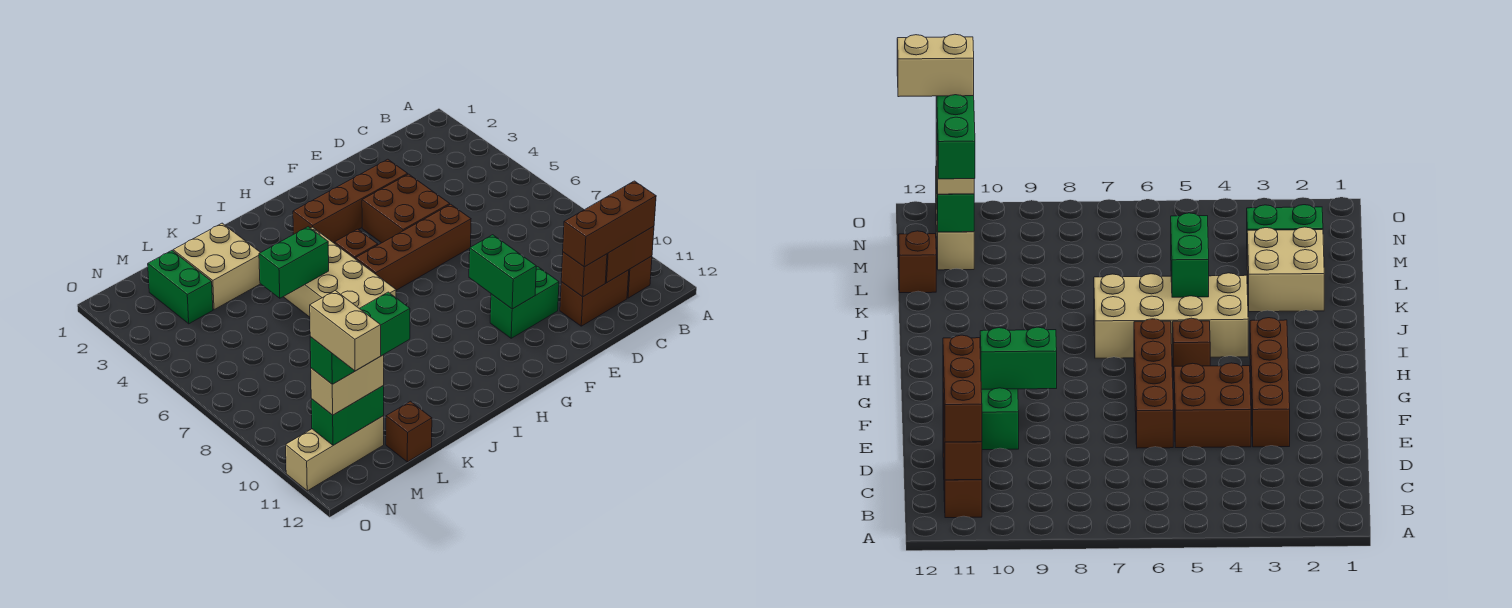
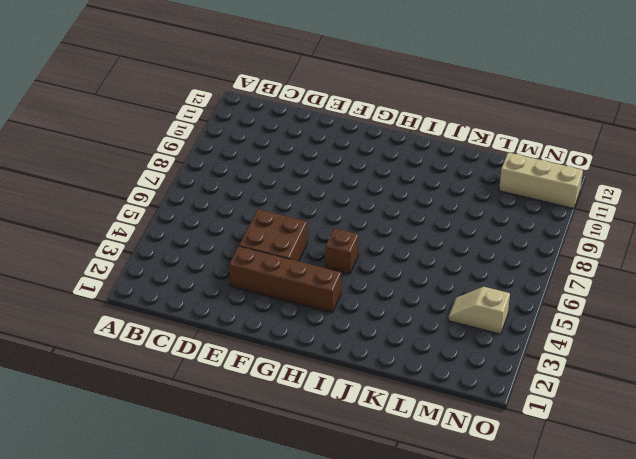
tan slope M4:N4 level 1 top N -> none
none -> brown brick B11 level 1
none -> brown brick C11:D11 level 1
none -> brown brick E6:H6 level 1

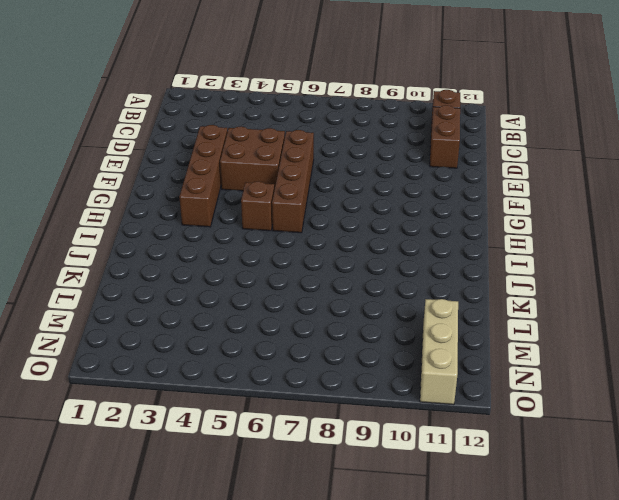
none -> green brick E10:F10 level 1
none -> tan brick I4:J7 level 1
none -> tan brick K2:L3 level 1

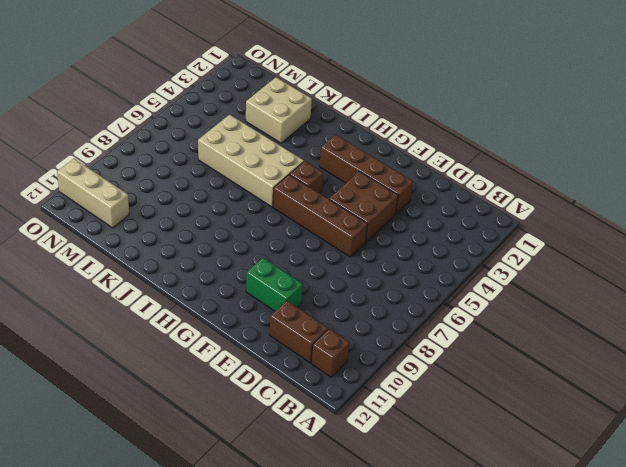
tan brick I5:L6 level 1 -> tan brick I4:J7 level 1
none -> brown brick L12 level 1
none -> green brick M2:M3 level 1
none -> brown brick B11:C11 level 2

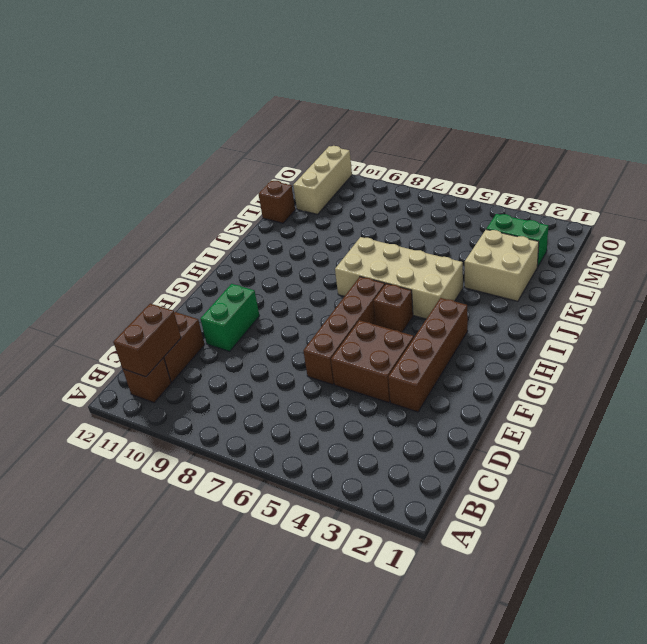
none -> brown brick D11 level 2
none -> green brick F9:F10 level 2
none -> green brick J5:K5 level 2

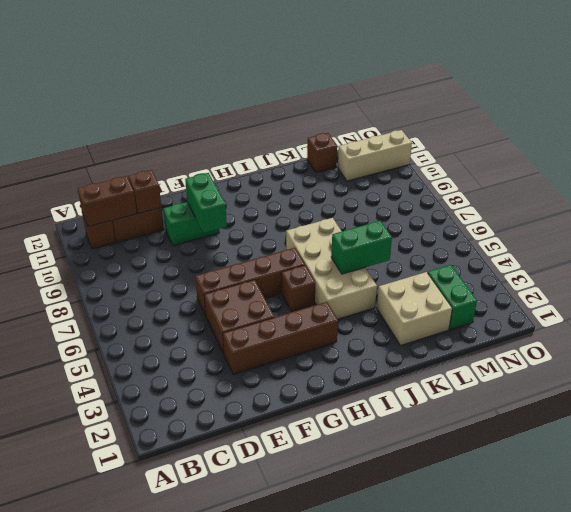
none -> green brick M11:N11 level 2
none -> brown brick B11:D11 level 3
none -> tan brick M11:N11 level 3

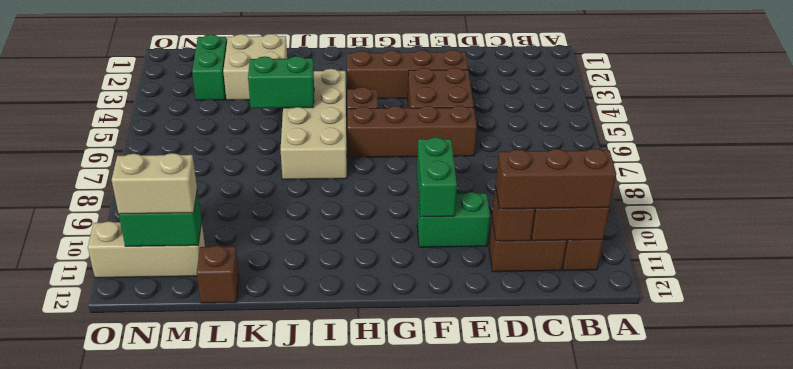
none -> green brick L11:N11 level 4
none -> tan brick N11:N12 level 5

